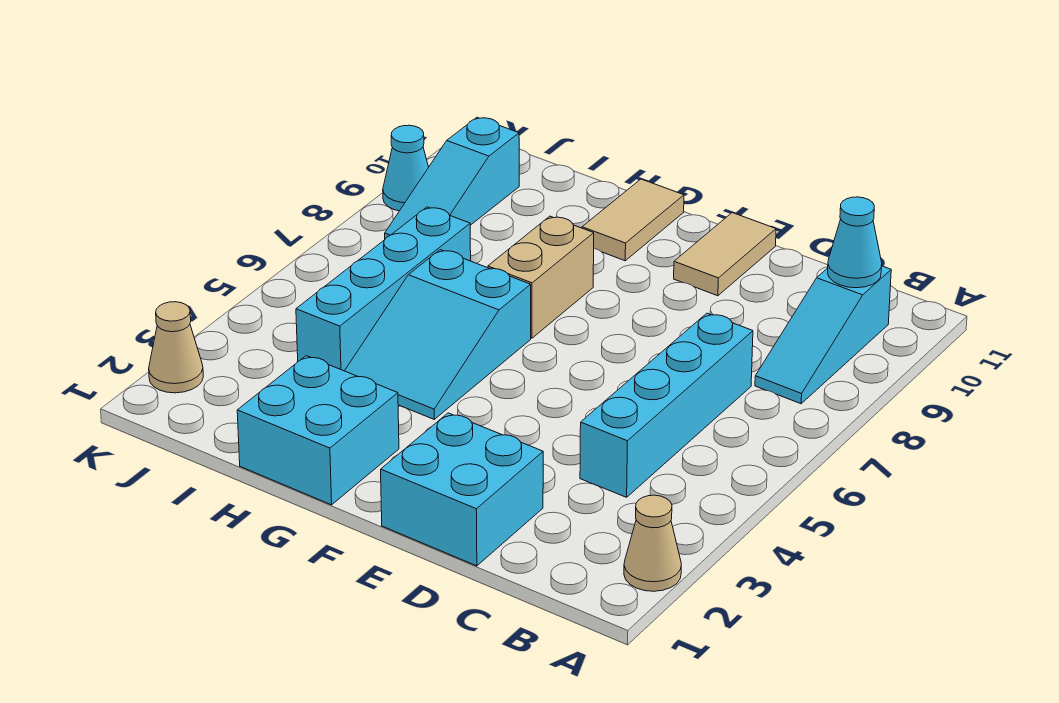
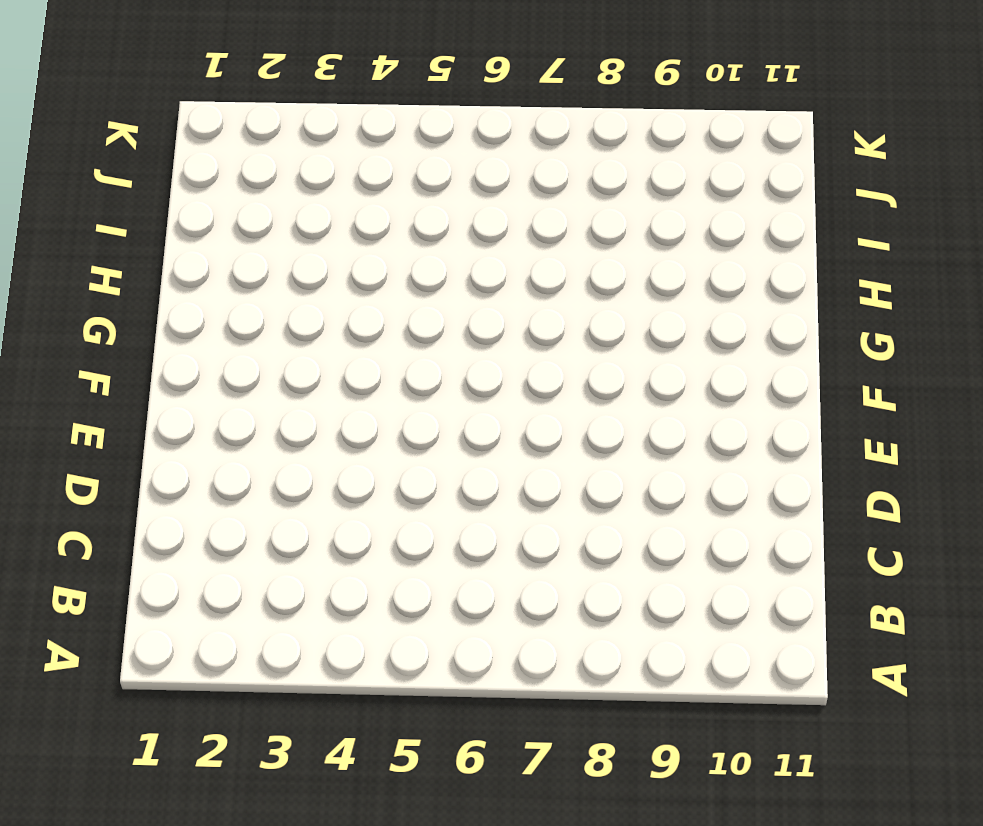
none -> tan cone A2 level 1
none -> cyan slope B8:B10 level 1 top 10
none -> cyan brick C4:C7 level 1

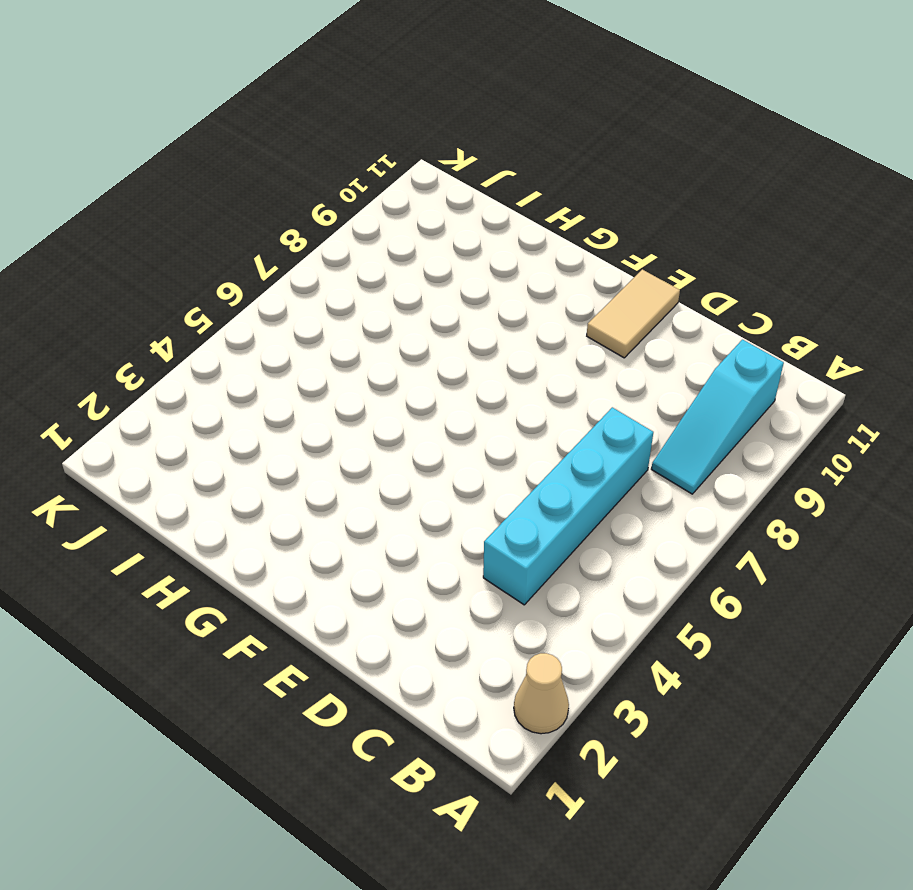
none -> cyan brick D1:E2 level 1
none -> cyan brick G1:H2 level 1
none -> cyan slope G4:H6 level 1 top 6

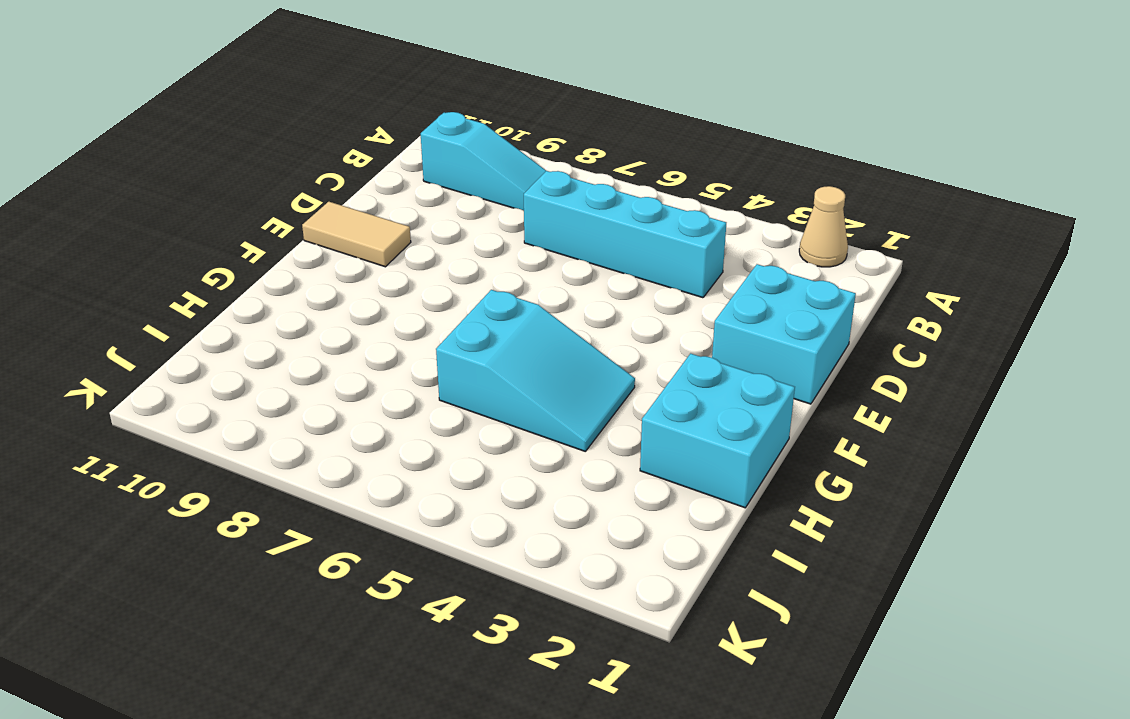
none -> tan brick G7:G8 level 1
none -> tan tile G10:G11 level 1
none -> cyan brick I4:I7 level 1

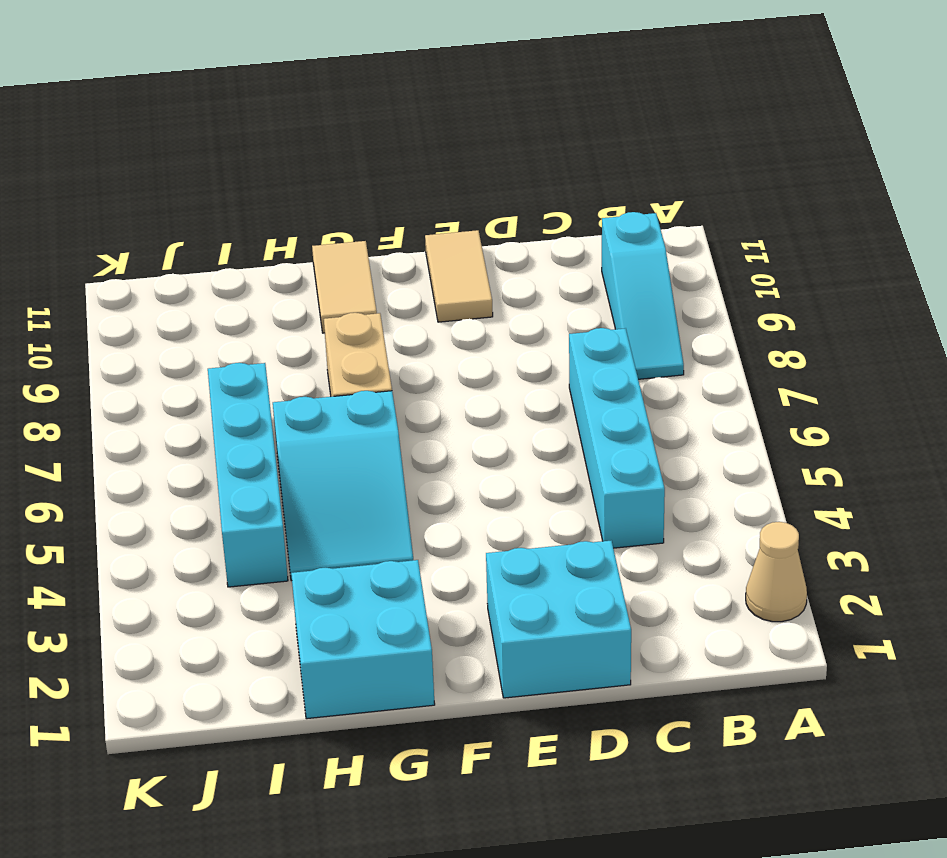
none -> cyan slope J8:J10 level 1 top 10
none -> tan cone K2 level 1
none -> cyan cone K9 level 1

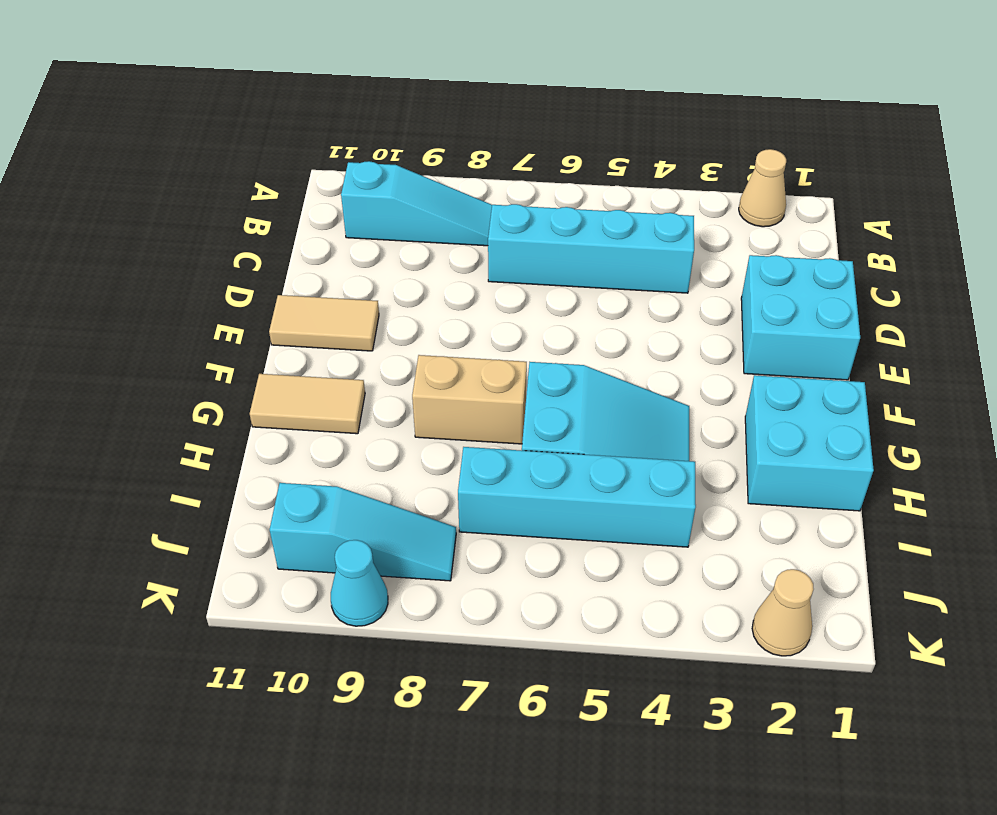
none -> cyan cone B10 level 2

